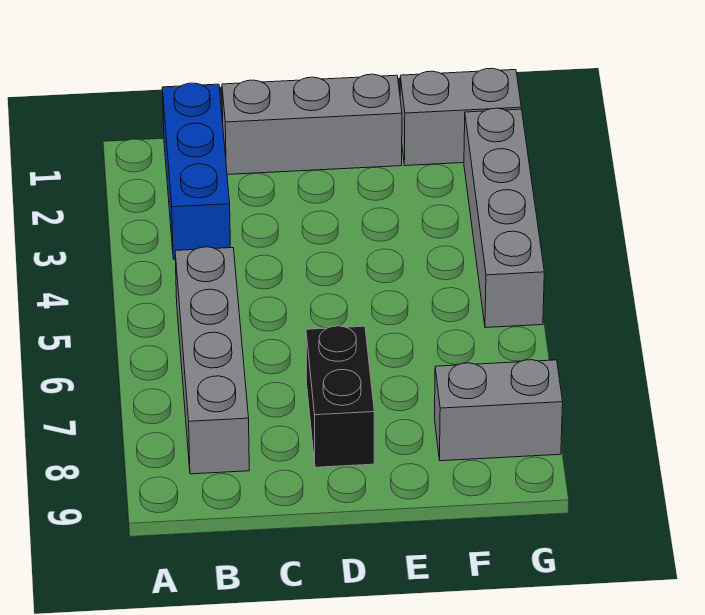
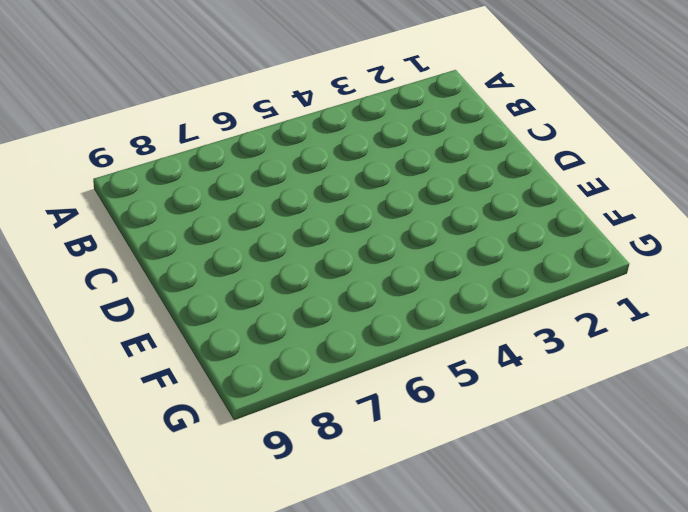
none -> blue brick B1:B3 level 1
none -> grey brick B5:B8 level 1

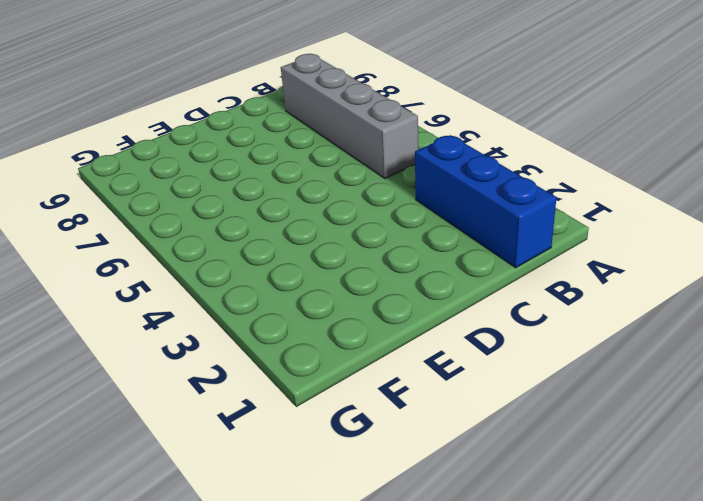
none -> grey brick C1:E1 level 1
none -> black brick D7:D8 level 1

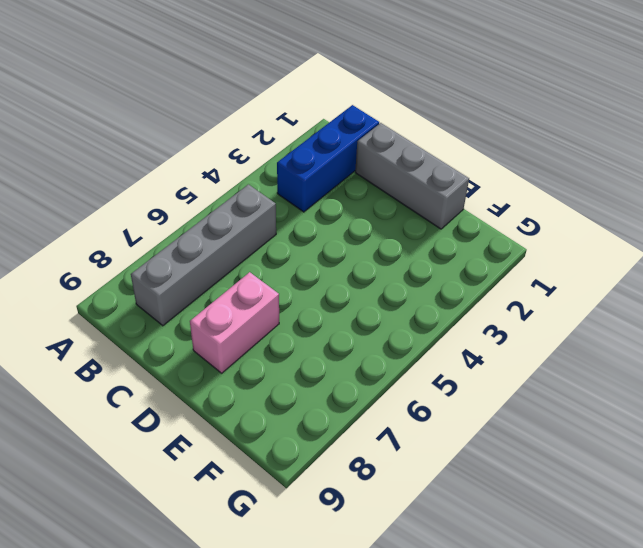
pink brick D7:D8 level 1 -> black brick D7:D8 level 1
none -> grey brick F1:G1 level 1
none -> grey brick F8:G8 level 1

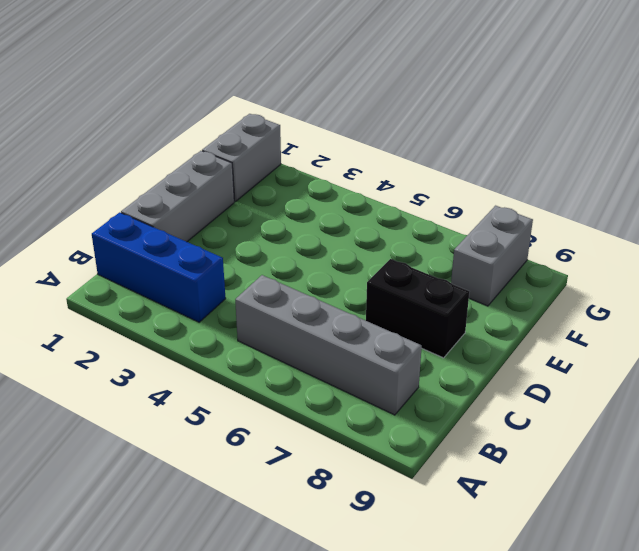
none -> grey brick G2:G5 level 1

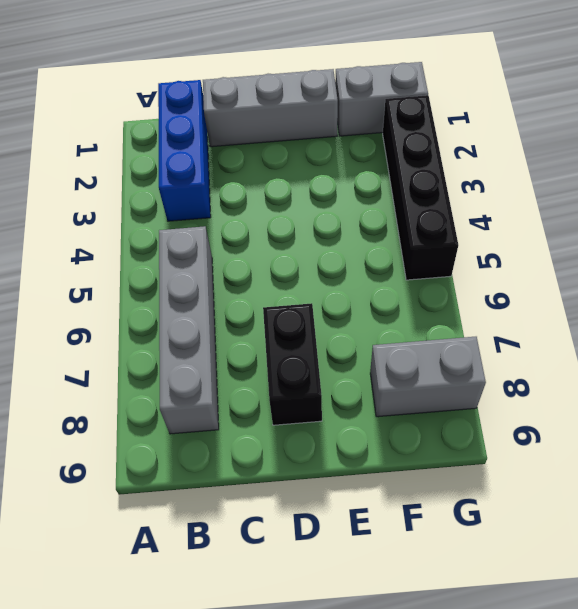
black brick G2:G5 level 1 -> grey brick G2:G5 level 1

